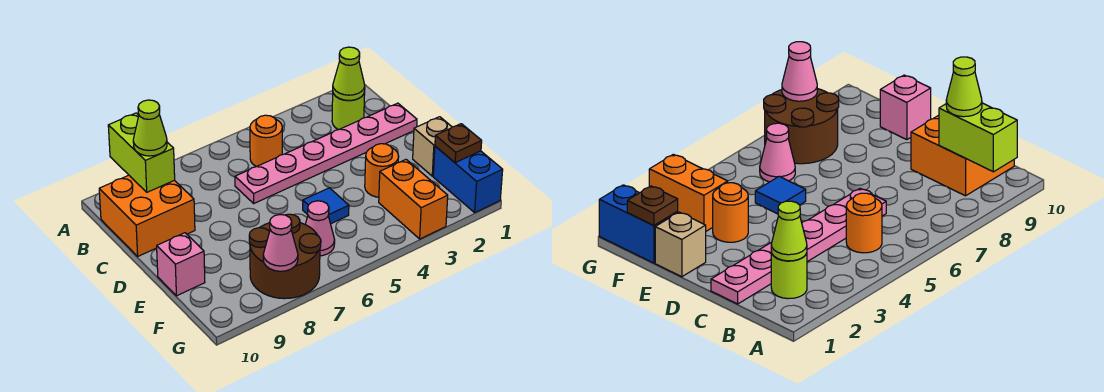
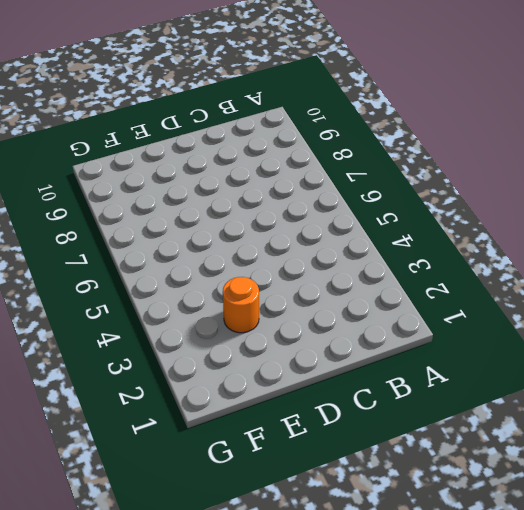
none -> lime round brick B2 level 1
none -> orange round brick B5 level 1
none -> orange brick B9:C10 level 1

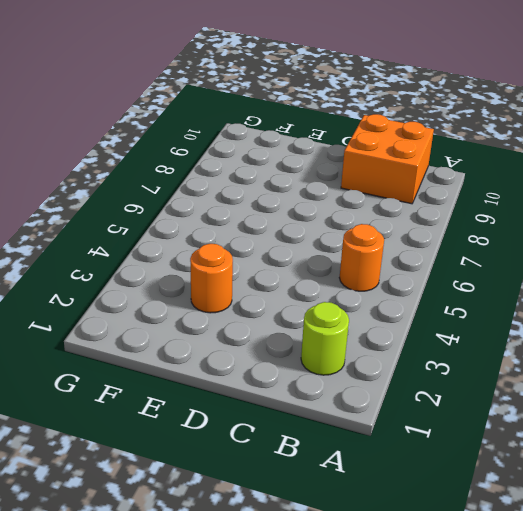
none -> pink plate C1:C6 level 1
none -> tan brick E1 level 1
none -> blue tile E5 level 1

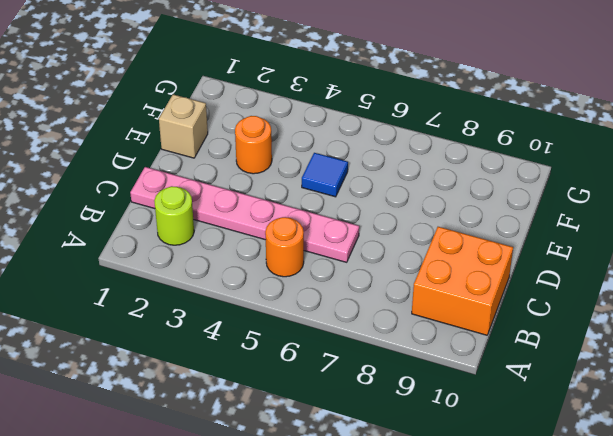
none -> pink brick E10 level 1
none -> blue brick F1:G1 level 1
none -> orange brick F3:G3 level 1

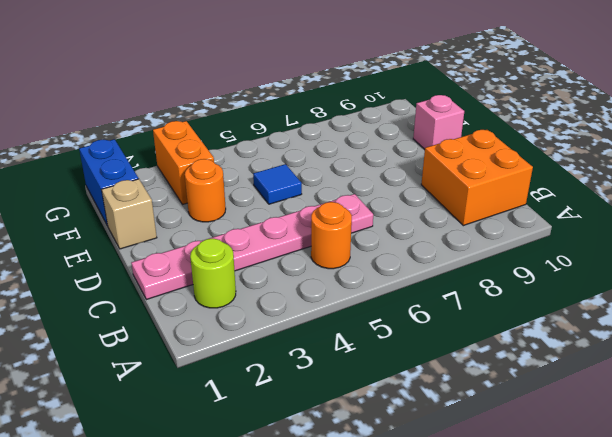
none -> pink cone F6 level 1
none -> brown round brick F7:G8 level 1
none -> lime brick A9:B9 level 2

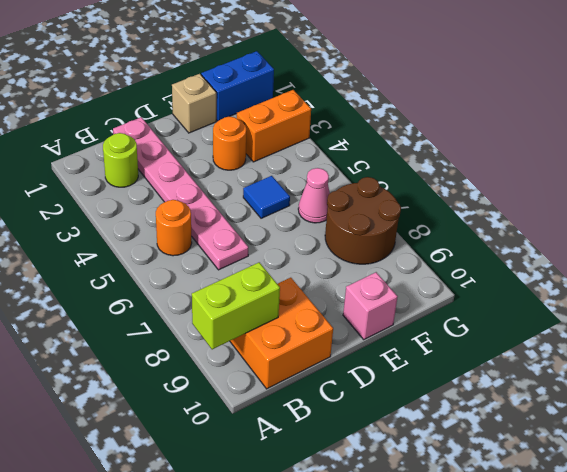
none -> lime cone B2 level 2
none -> brown plate F1 level 2
none -> pink cone G8 level 2

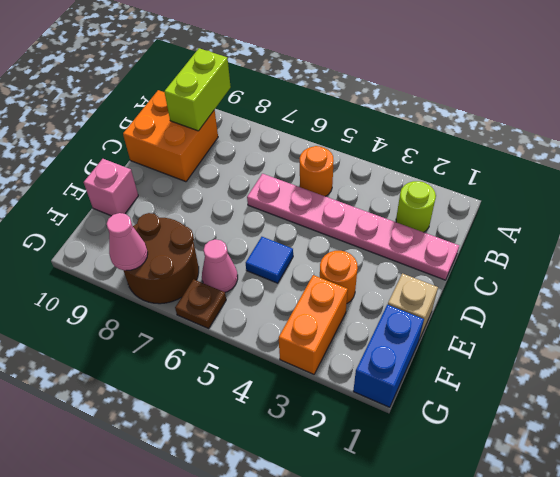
brown plate G6 level 1 -> brown plate F1 level 2
none -> lime cone B2 level 2
none -> lime cone B9 level 3

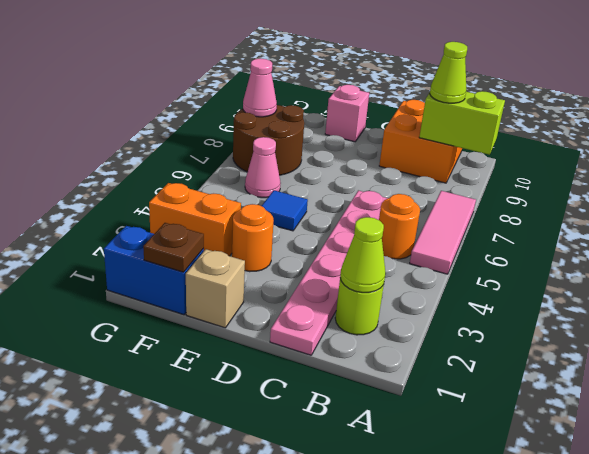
pink tile A5:A7 level 1 -> none

